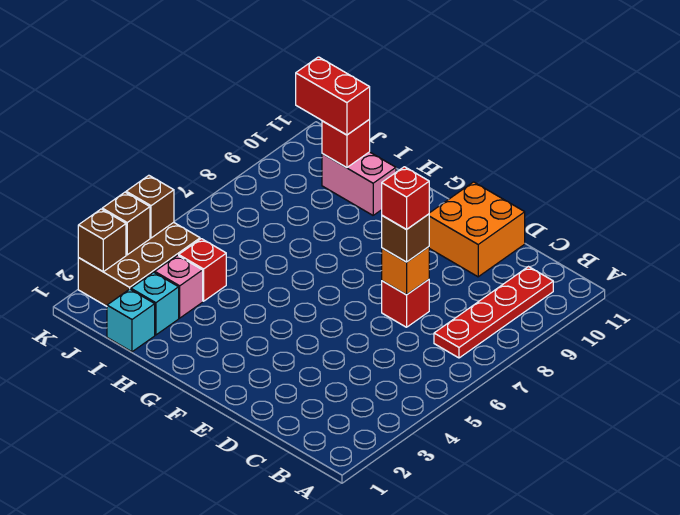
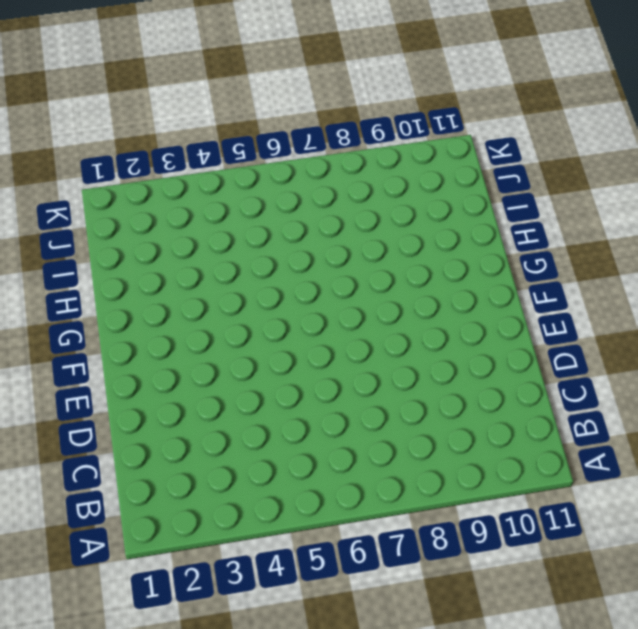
none -> red plate B7:B10 level 1
none -> red brick D7 level 1
none -> orange brick D10:E11 level 1

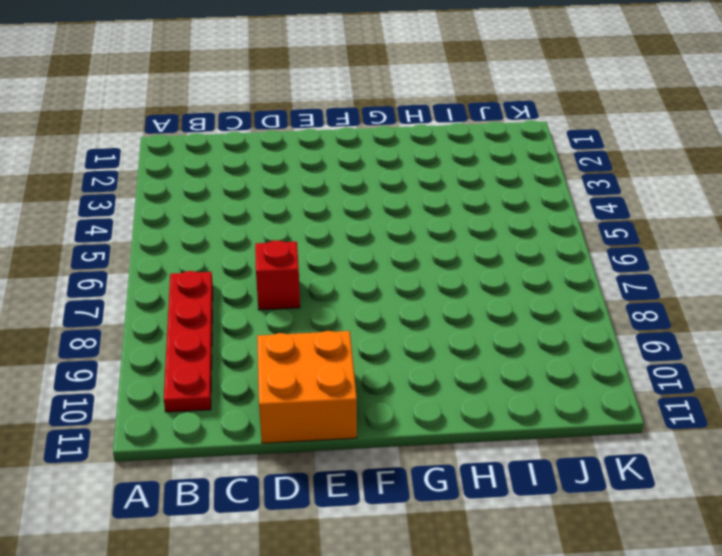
none -> pink brick H10:I10 level 1
none -> cyan brick I1 level 1
none -> cyan brick I2 level 1

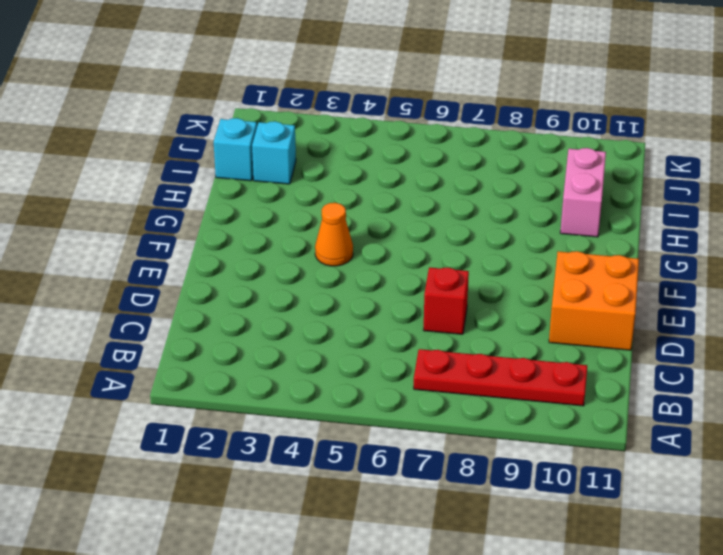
orange cone F4 level 1 -> none
none -> pink brick I3 level 1
none -> red brick I4 level 1
none -> brown brick J2:K4 level 1

